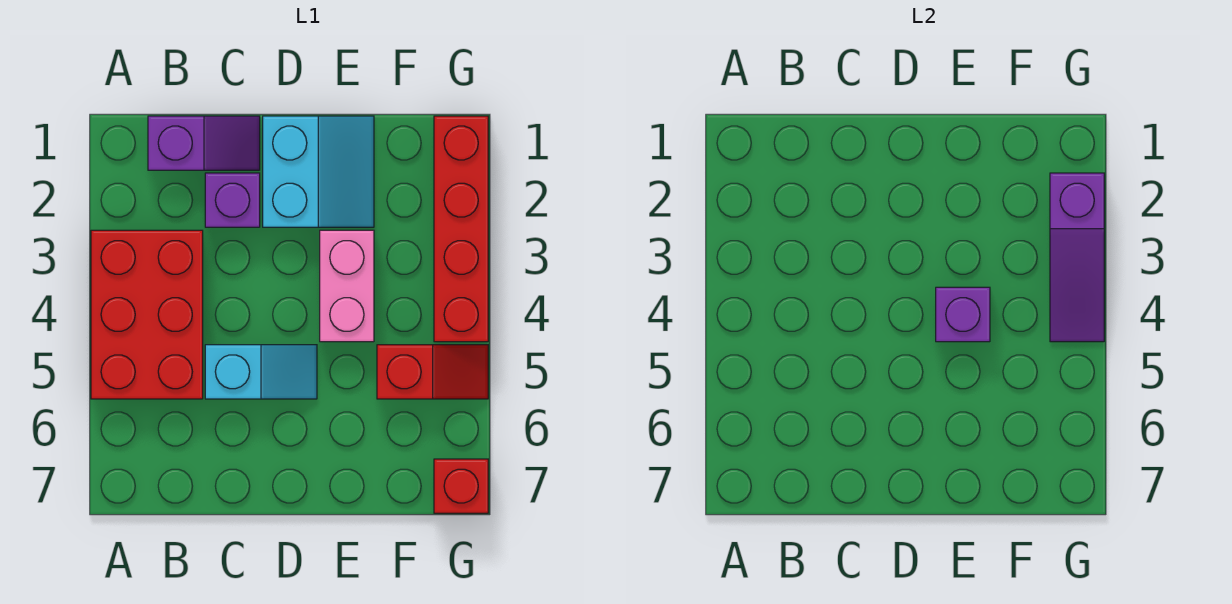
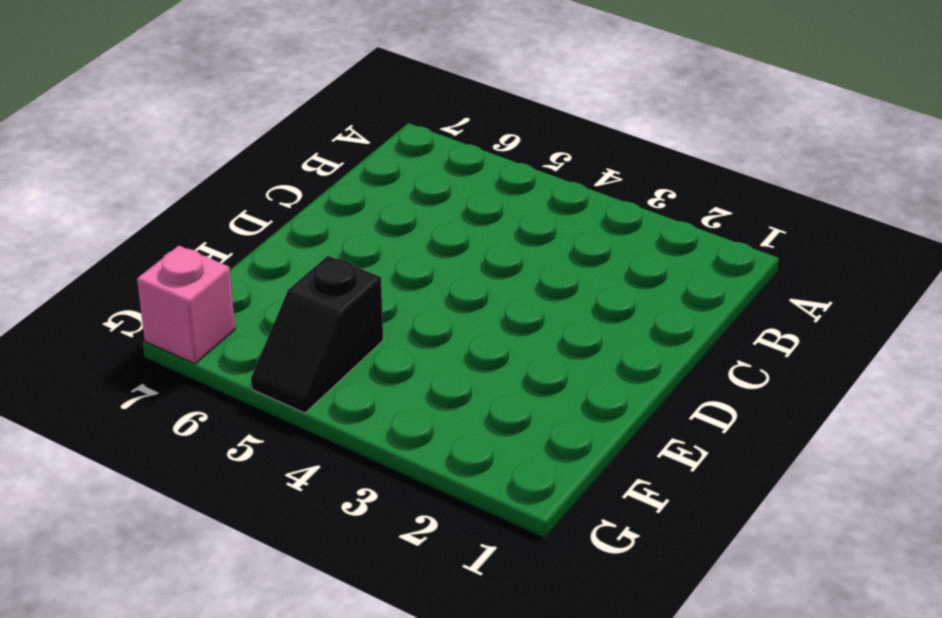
black slope F5:G5 level 1 top F -> red slope F5:G5 level 1 top F
pink brick G7 level 1 -> red brick G7 level 1
none -> red brick A3:B5 level 1
none -> purple slope B1:C1 level 1 top B

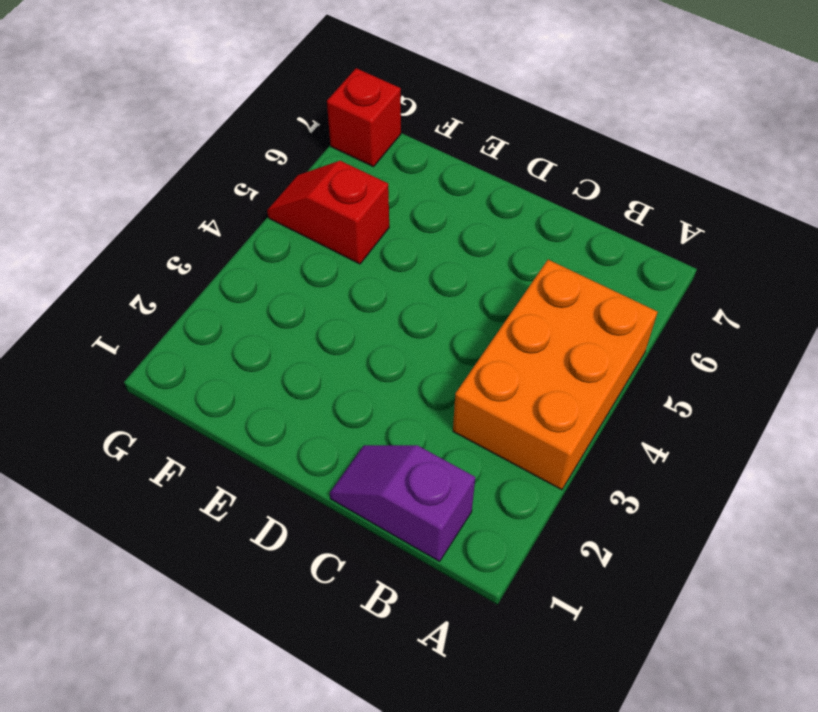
orange brick A3:B5 level 1 -> red brick A3:B5 level 1
none -> purple brick C2 level 1
none -> cyan slope C5:D5 level 1 top C

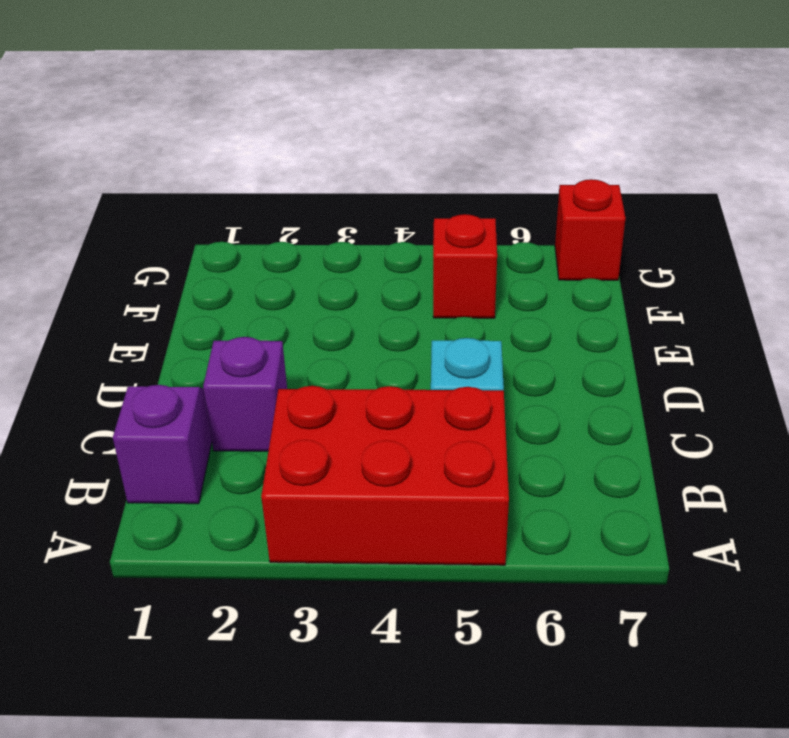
none -> cyan slope D1:E2 level 1 top D
none -> pink brick E3:E4 level 1

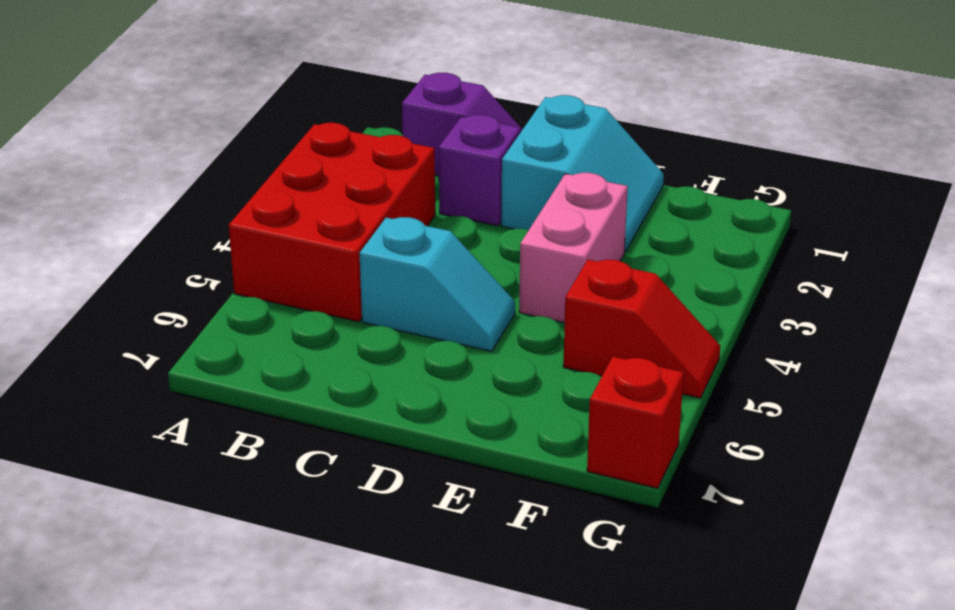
none -> red brick G1:G4 level 1
none -> purple brick E4 level 2

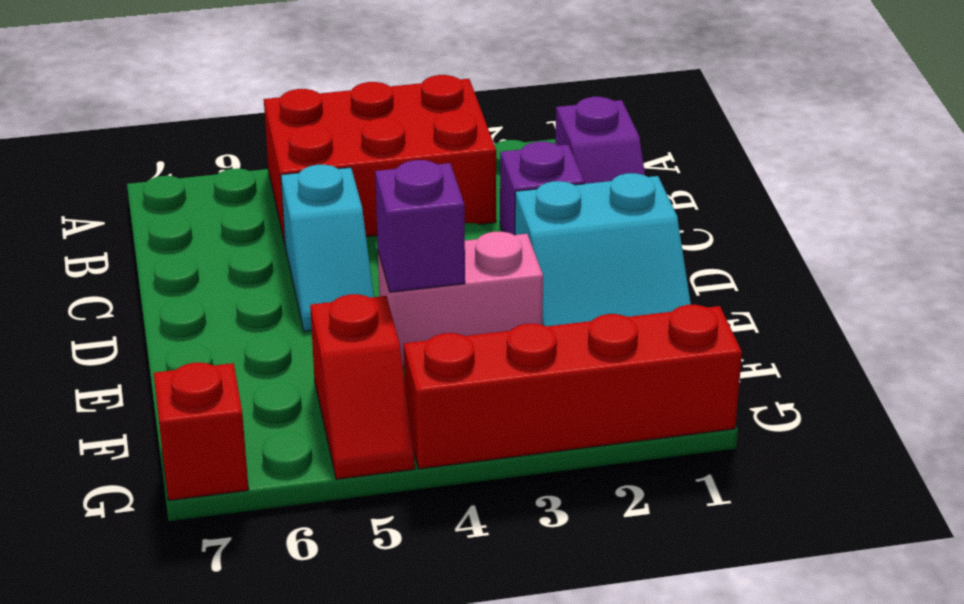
none -> purple slope G2:G4 level 2 top 2

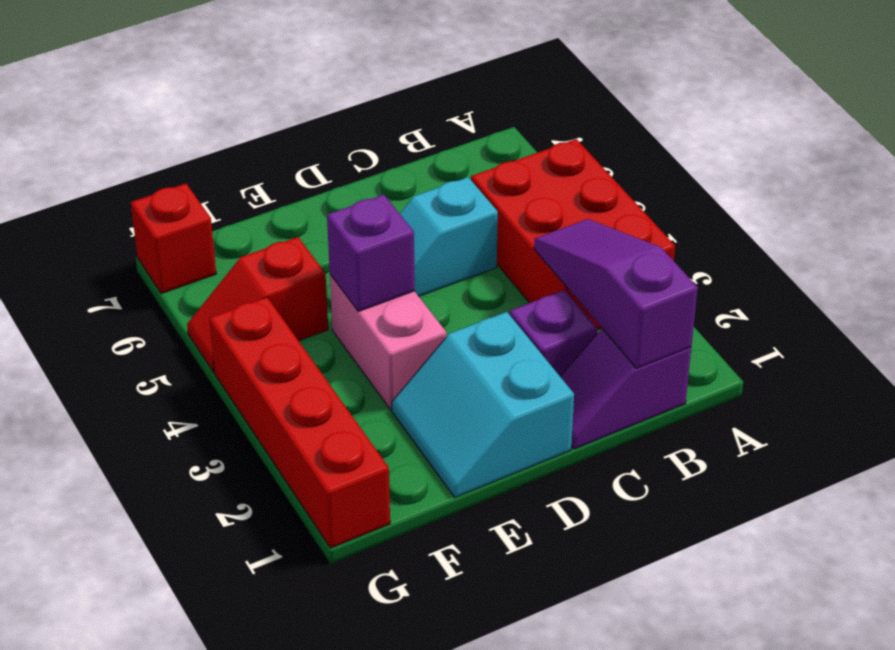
purple slope B1:B3 level 2 top 1 -> purple slope G2:G4 level 2 top 2

